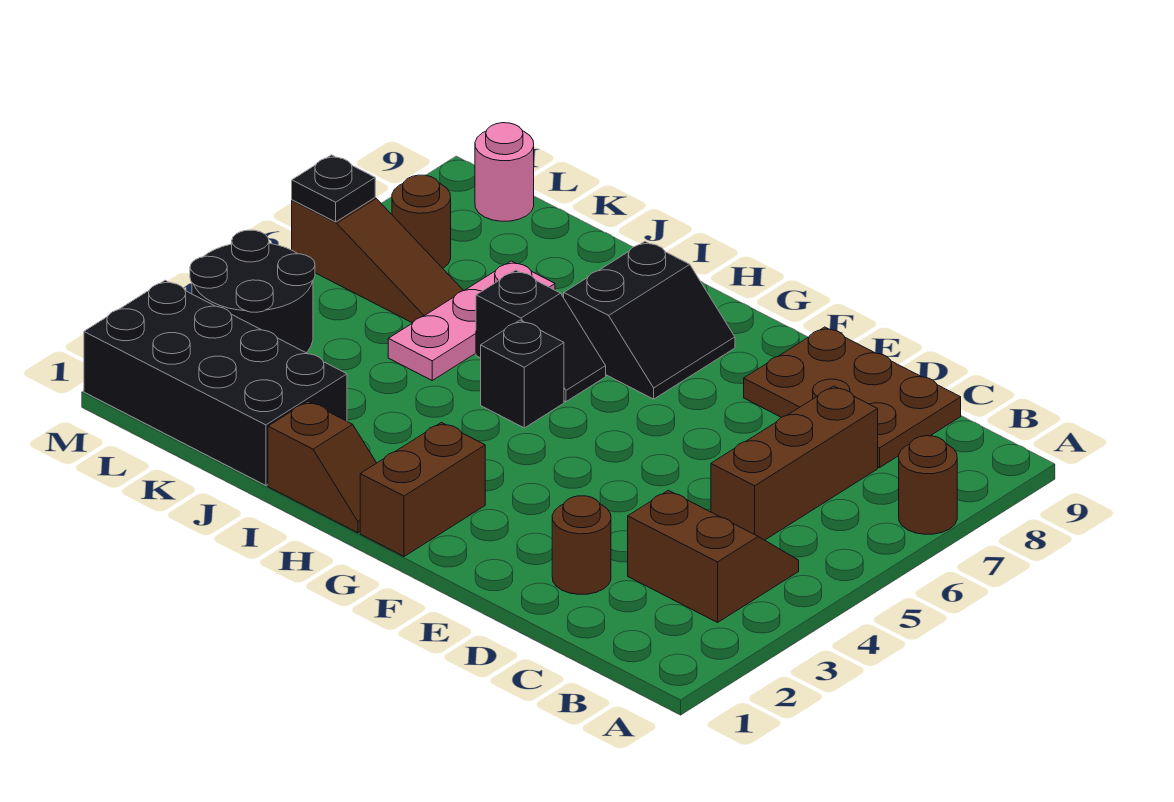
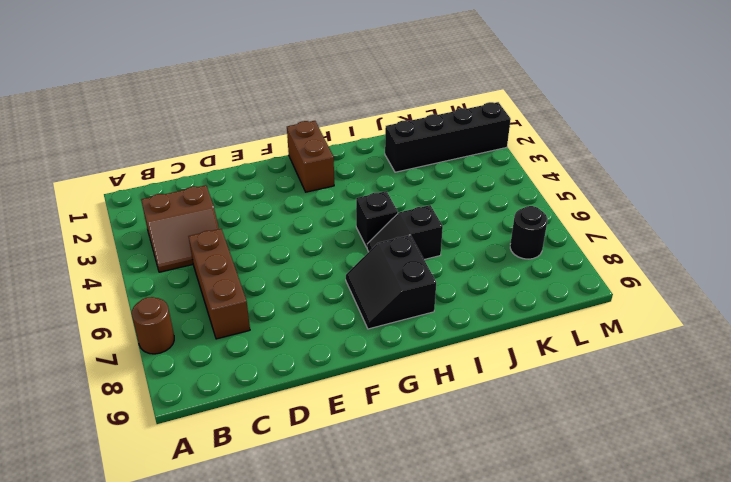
black brick J2:M2 level 1 -> black brick J1:M2 level 1
black round brick L7 level 1 -> brown round brick L7 level 1
none -> brown plate C8:E9 level 1
none -> brown round brick D2 level 1
none -> brown slope H1:I1 level 1 top I

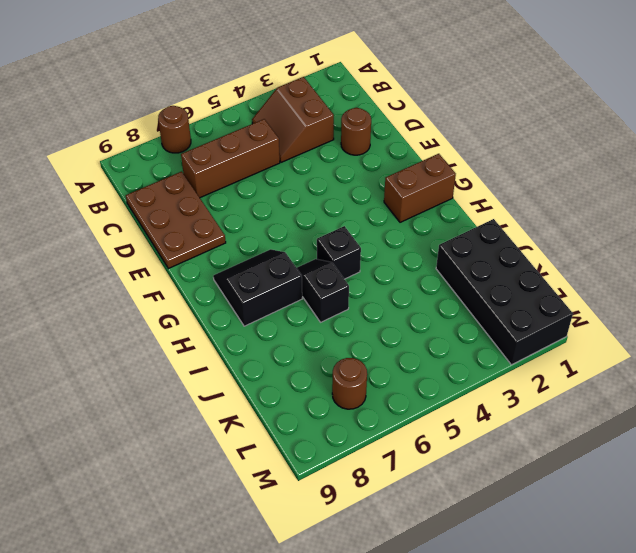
none -> brown slope H1:I1 level 1 top I
none -> pink plate J5:J7 level 1
none -> brown slope K6:M6 level 1 top M

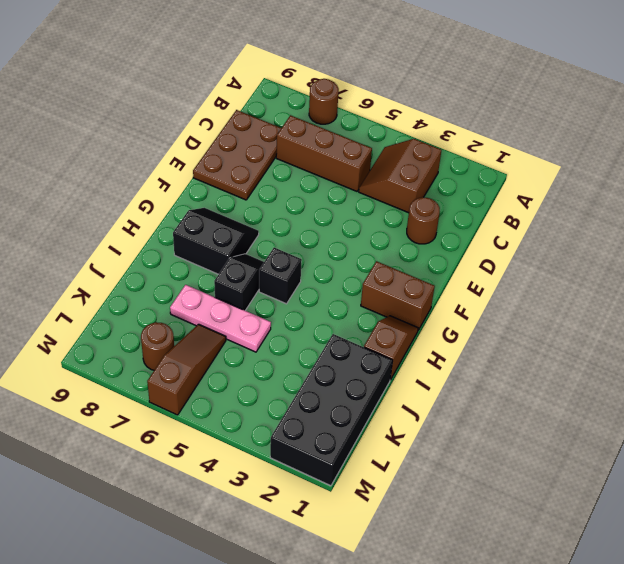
none -> black round brick L3:M4 level 1
none -> pink round brick L9 level 1
none -> black plate M6 level 2

